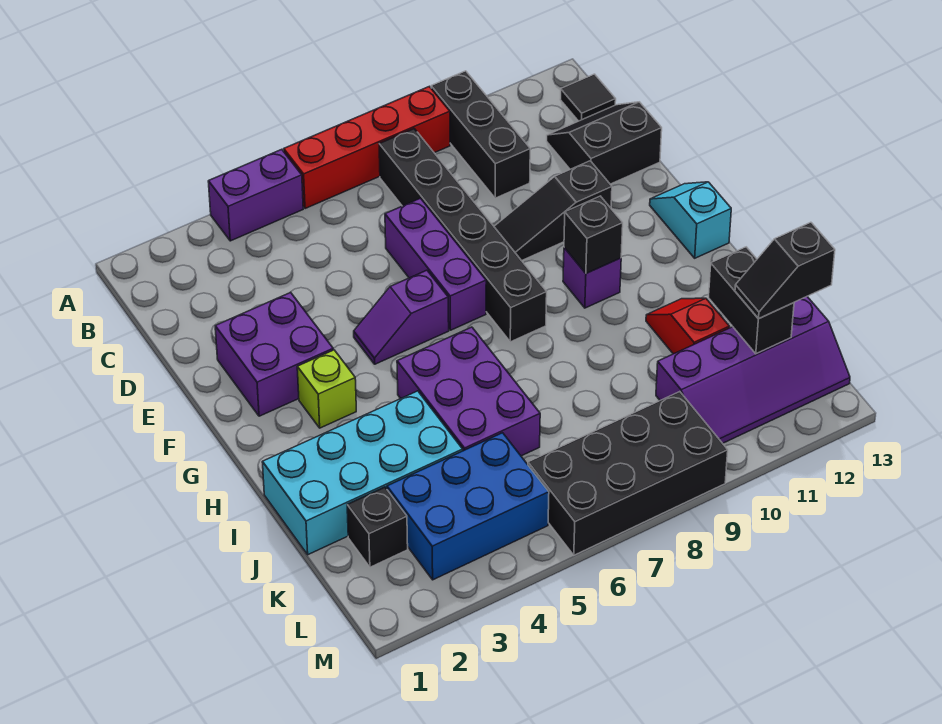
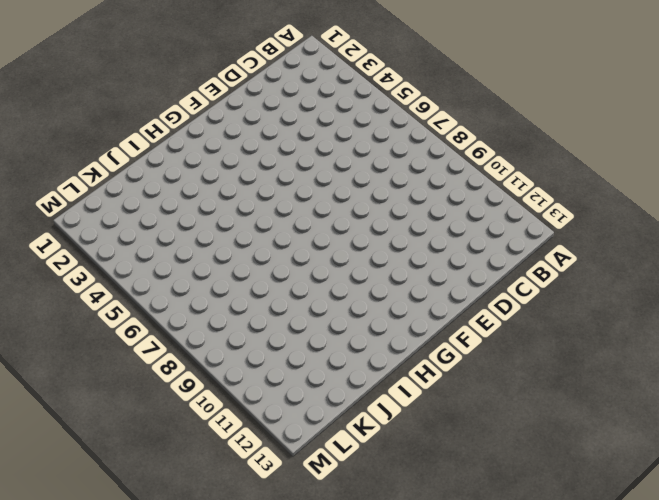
none -> purple brick A4:A5 level 1
none -> red brick A6:A9 level 1
none -> black brick A10:C10 level 1

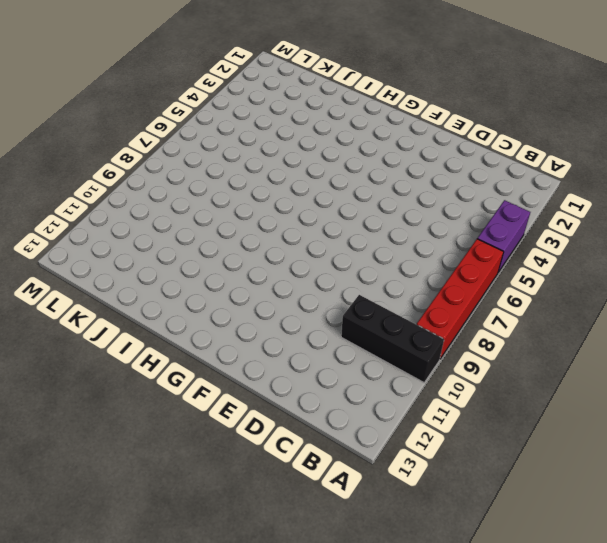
none -> black brick B8:G8 level 1
none -> black tile B13 level 1
none -> black slope C12:D13 level 1 top D

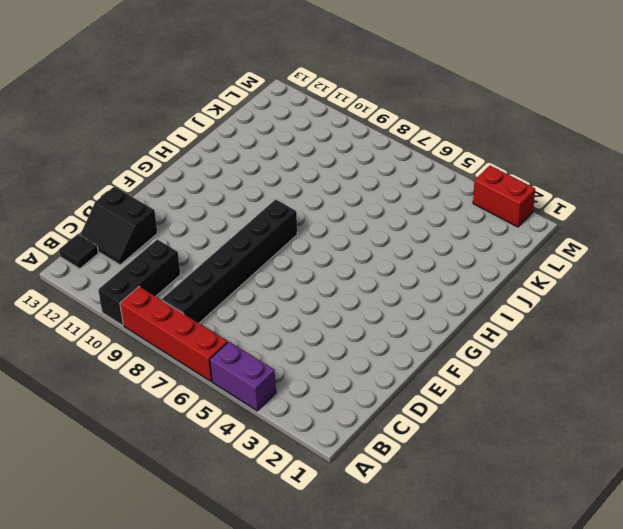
red brick M2:M3 level 1 -> none
none -> purple brick D7:F7 level 1
none -> purple brick E2:F3 level 1
none -> black slope E9:E11 level 1 top 11

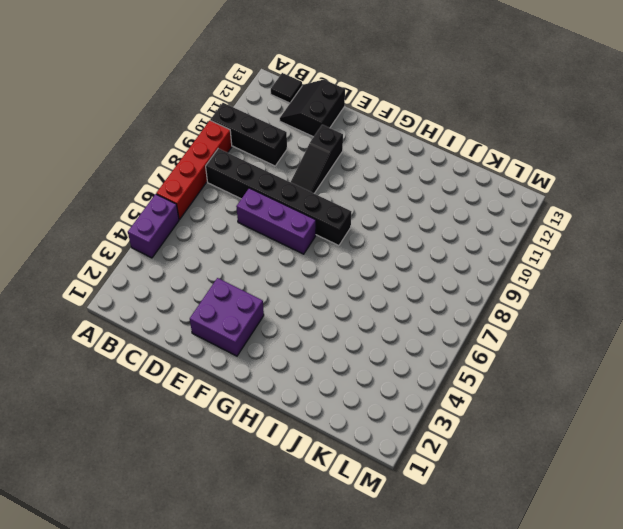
none -> purple slope F5:F6 level 1 top 6
none -> cyan slope F13:G13 level 1 top G
none -> lime brick G3 level 1

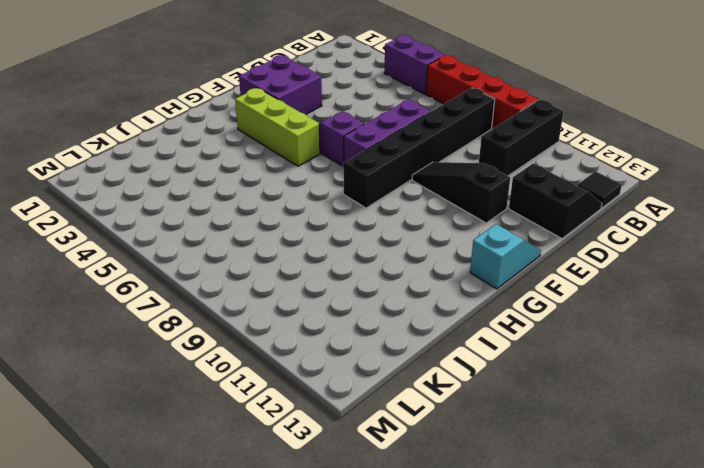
lime brick G3:G5 level 1 -> lime brick G3 level 1
none -> purple brick G10 level 1
none -> purple brick H5:J6 level 1
none -> cyan brick I1:J4 level 1

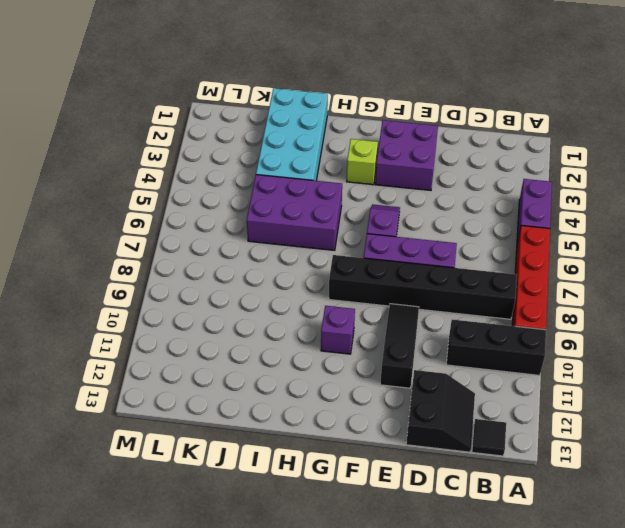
none -> cyan slope F13:G13 level 1 top G
none -> red slope I11:J11 level 1 top J
none -> black brick K2 level 1

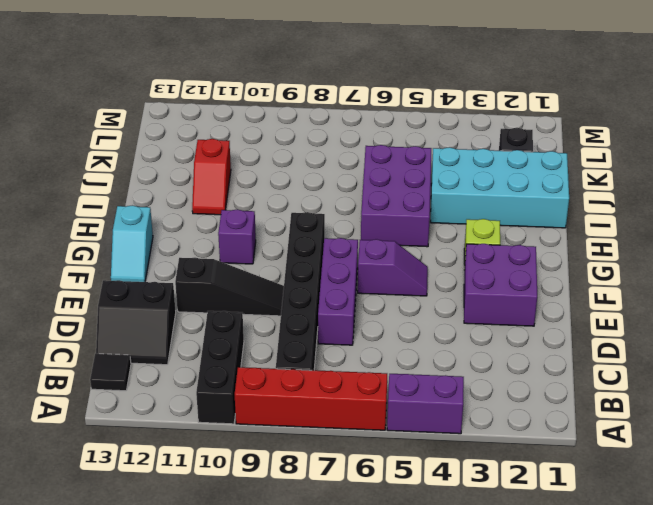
none -> blue brick K3:L5 level 1
none -> purple slope K10:L13 level 1 top K
none -> black brick L6:M9 level 1

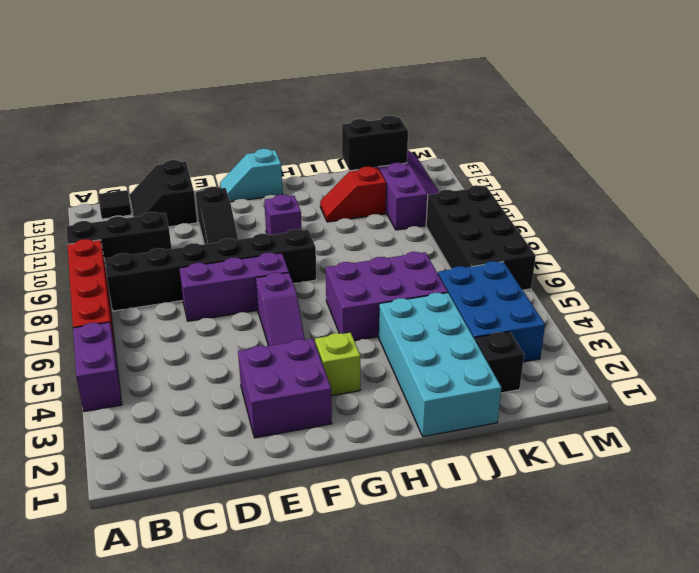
none -> black brick G10 level 2
none -> black slope K12:K13 level 3 top 13

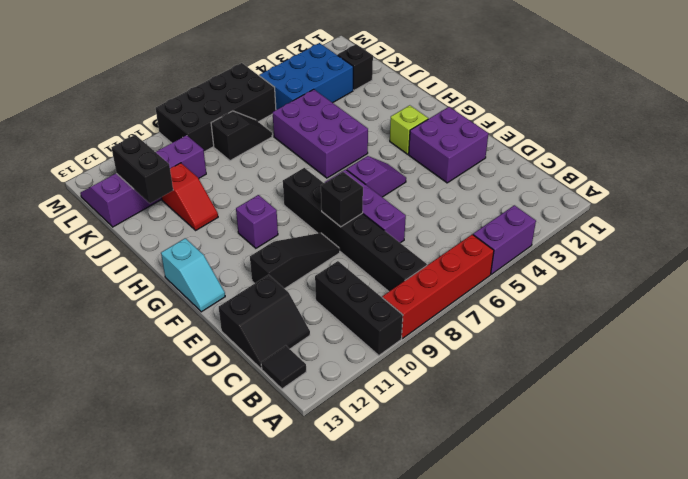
black brick E8 level 2 -> black brick G10 level 2
black slope K7:K8 level 1 top 8 -> black slope K12:K13 level 3 top 13
none -> cyan brick I1:J4 level 1

